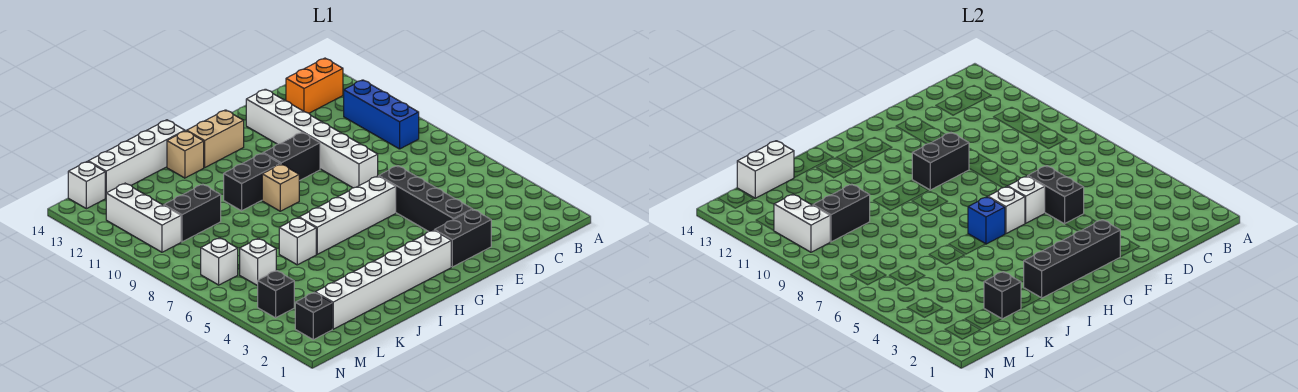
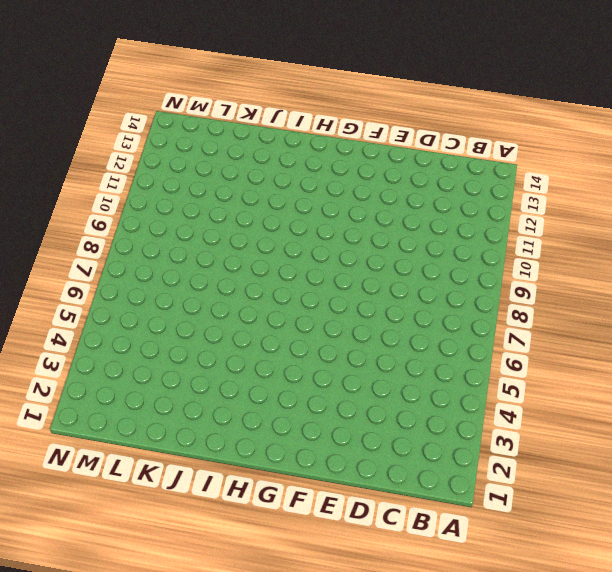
none -> blue brick B9:B11 level 1
none -> orange brick B13:C13 level 1
none -> black brick E2:F2 level 1
none -> black brick E3:E6 level 1

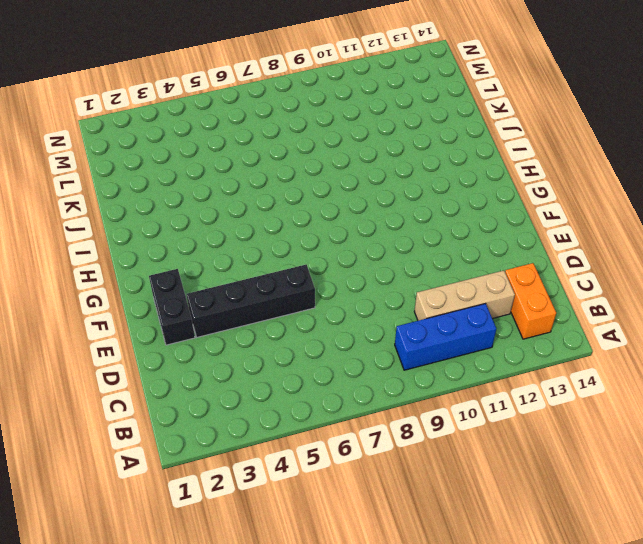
tan brick C10:C12 level 1 -> none
none -> white brick E8:E13 level 1
none -> white brick F6:I6 level 1
none -> black brick F10:G10 level 1
none -> white brick G2:L2 level 1

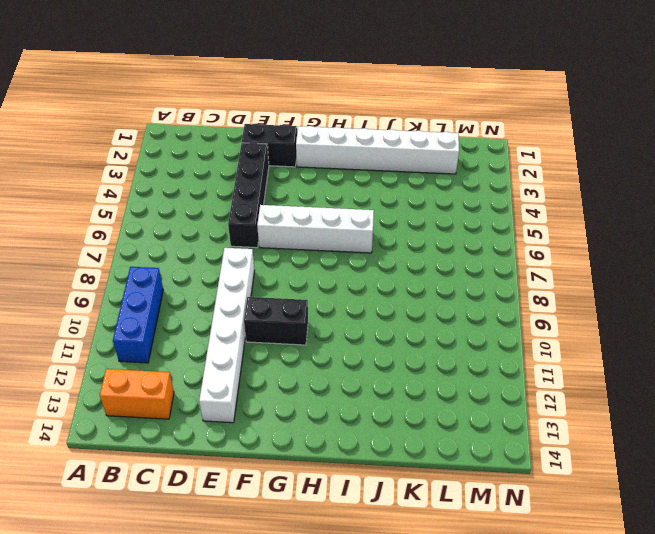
none -> tan brick G13:H13 level 1
none -> tan brick H9 level 1
none -> black brick H10:I10 level 1
none -> tan brick I13 level 1

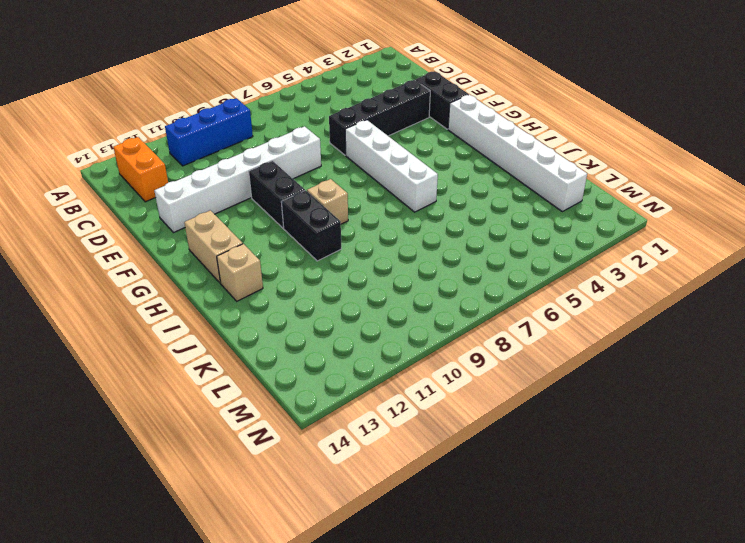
none -> white brick I14:L14 level 1
none -> white brick J6 level 1
none -> black brick K10:L10 level 1
none -> white brick L6 level 1

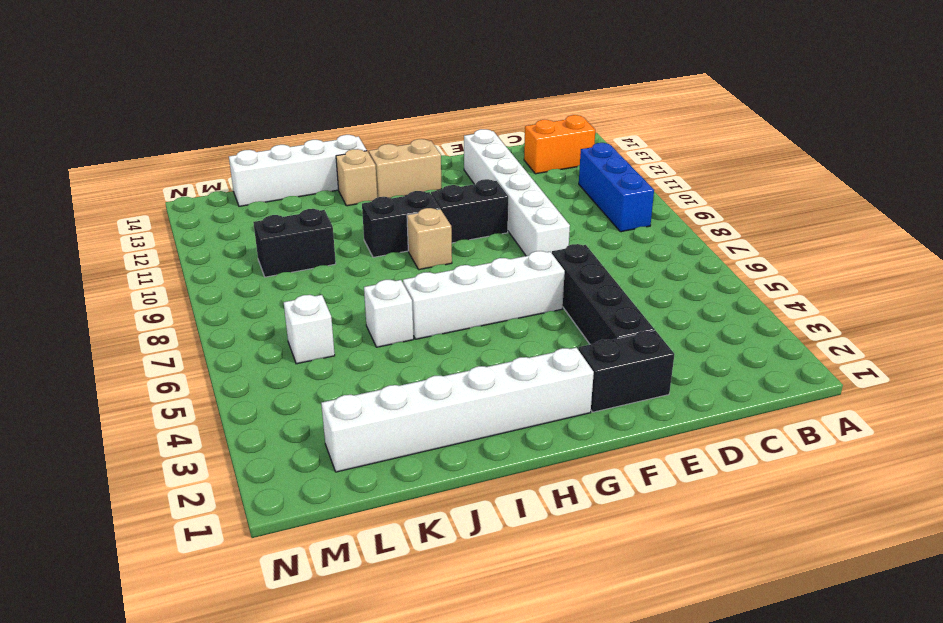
none -> black brick M2 level 1
none -> black brick M4 level 1
none -> white brick M7 level 1
none -> white brick M10:M12 level 1

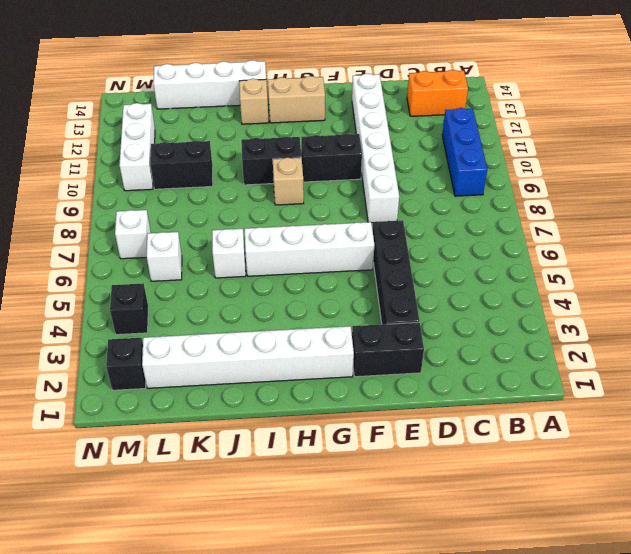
none -> white brick M14 level 1
none -> black brick E5:E6 level 2
none -> black brick F2:I2 level 2
none -> white brick F6 level 2

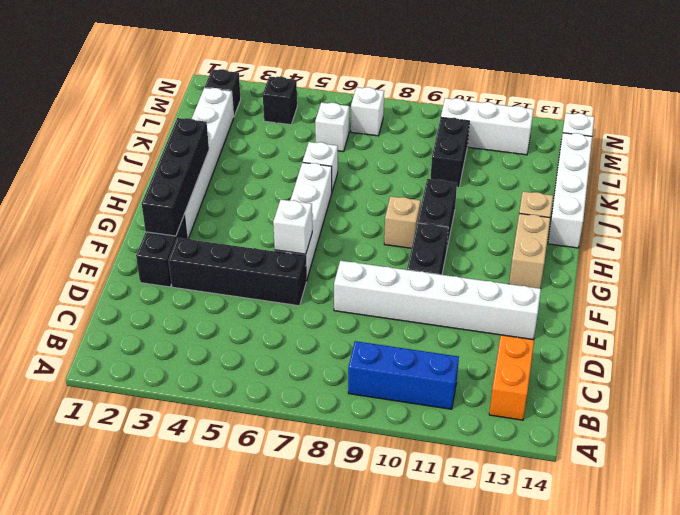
none -> black brick E5:E6 level 2
none -> black brick F10:G10 level 2
none -> white brick G6 level 2
none -> blue brick H6 level 2

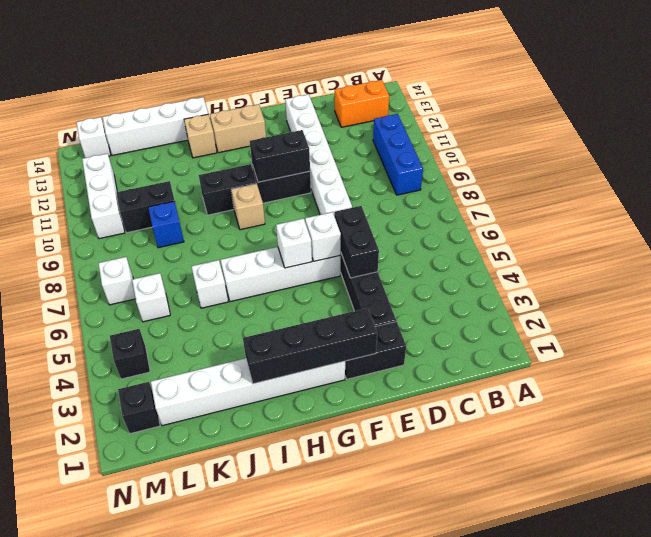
blue brick K9 level 1 -> blue brick H6 level 2
none -> black brick K2 level 2
none -> black brick K10:L10 level 2
none -> white brick K14:L14 level 2
none -> white brick M10:M11 level 2

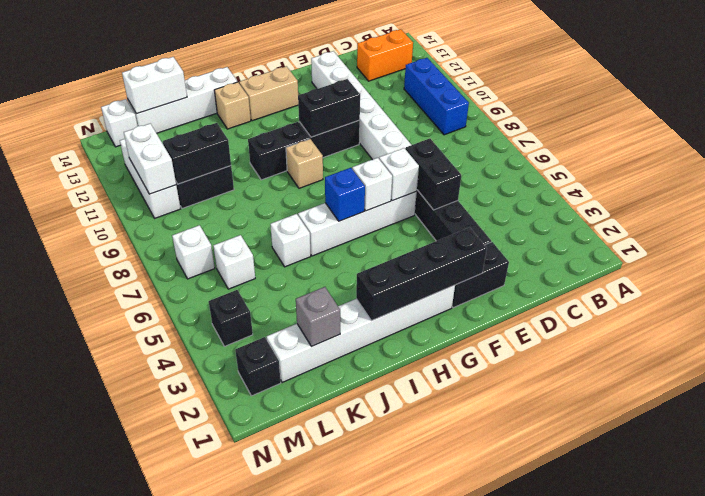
grey brick K2 level 2 -> black brick K2 level 2

